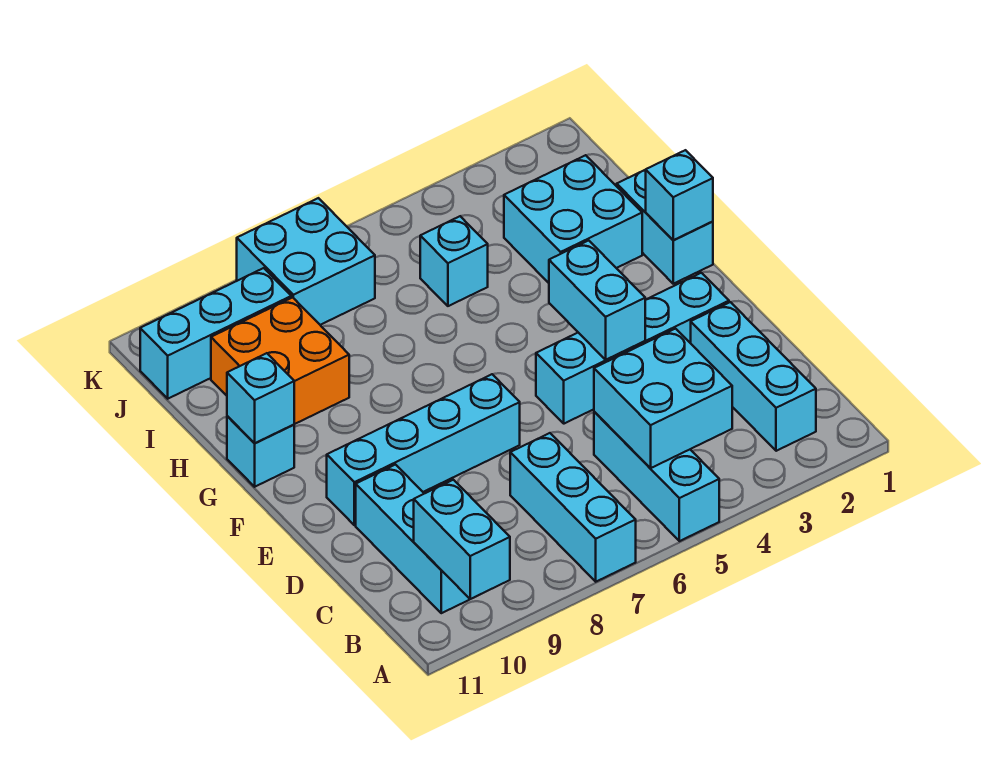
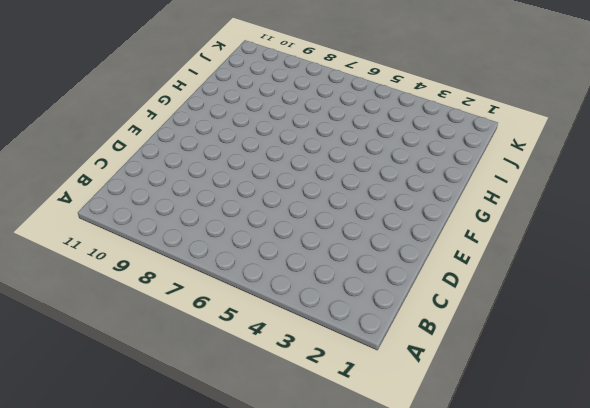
none -> cyan brick A5:C5 level 1
none -> cyan brick A7:C7 level 1
none -> cyan brick B2:D2 level 1

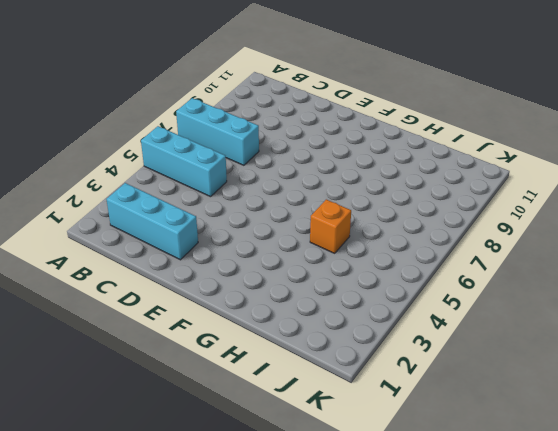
orange brick H5 level 1 -> none
none -> cyan brick B10:D10 level 1
none -> cyan brick E2:E5 level 1
none -> cyan brick E7:E10 level 1

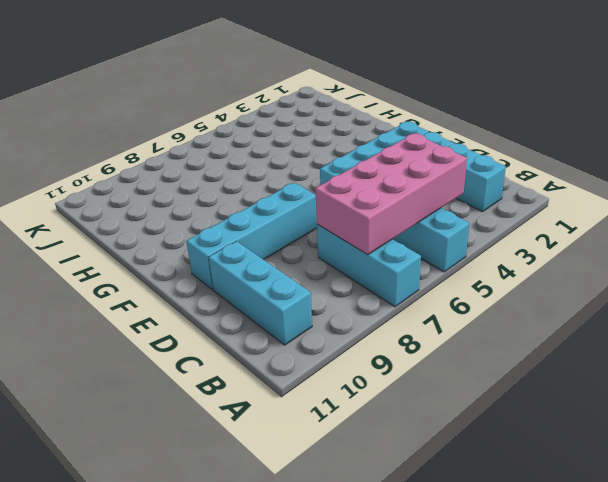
pink brick B4:C7 level 2 -> cyan brick B4:C5 level 2
none -> cyan brick G1:H1 level 1
none -> cyan brick G11 level 1
none -> cyan brick H2:I3 level 1

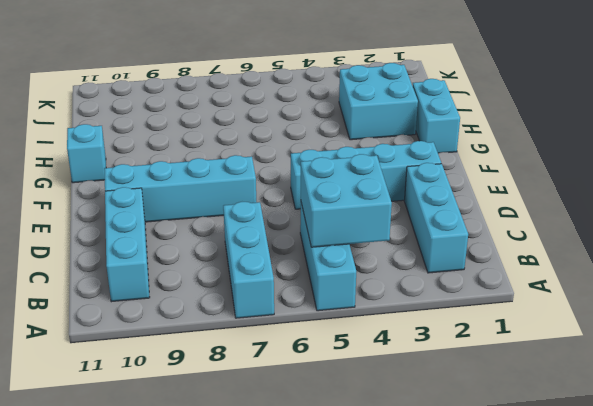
none -> orange brick H9:I10 level 1
none -> cyan brick I5 level 1
none -> cyan brick J7:K8 level 1

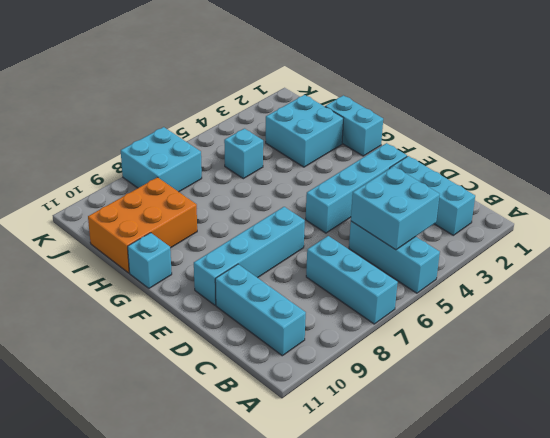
orange brick H9:I11 level 1 -> orange brick H9:I10 level 1
none -> cyan brick J9:J11 level 1
none -> cyan brick A10:B10 level 2
none -> cyan brick E4:F4 level 2

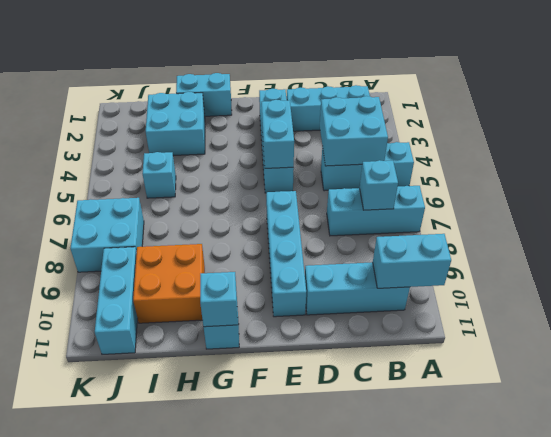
cyan brick B7 level 2 -> cyan brick G1 level 2
cyan brick E4:E5 level 2 -> cyan brick E4:F4 level 2

